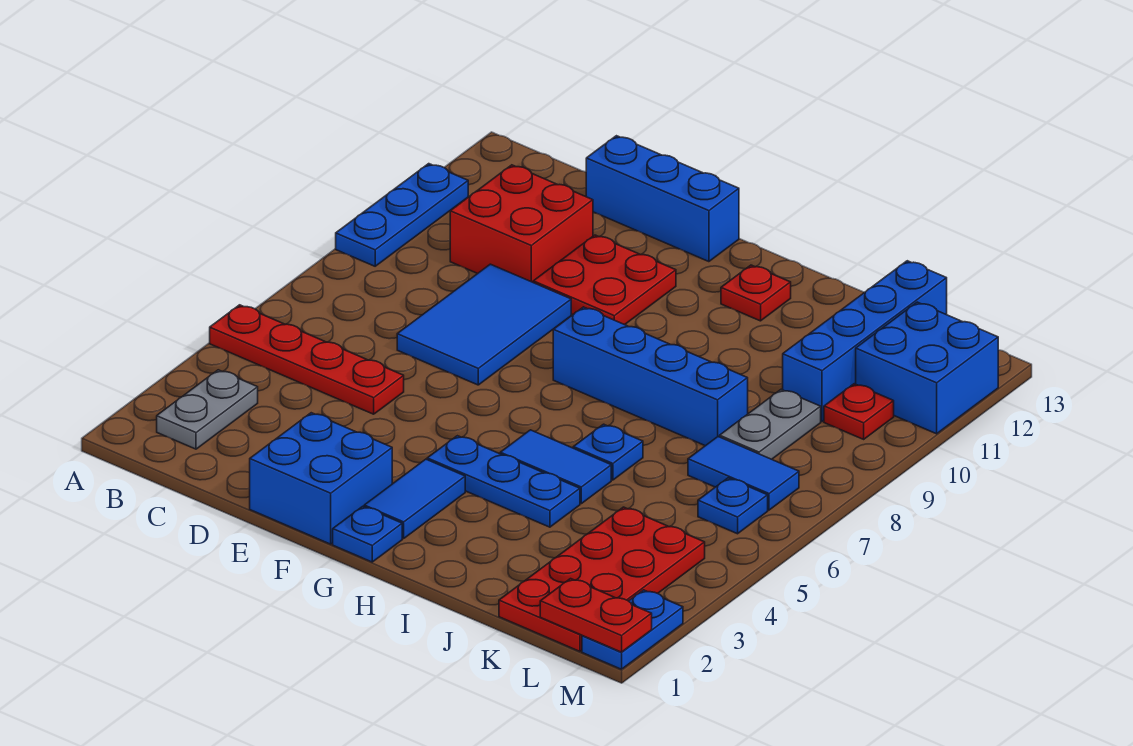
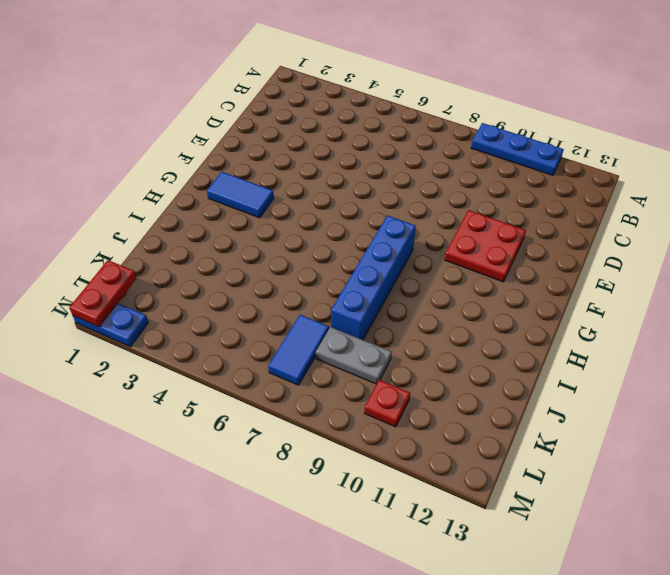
none -> red plate A5:D5 level 1
none -> grey plate B2:B3 level 1
none -> red brick C10:D11 level 1

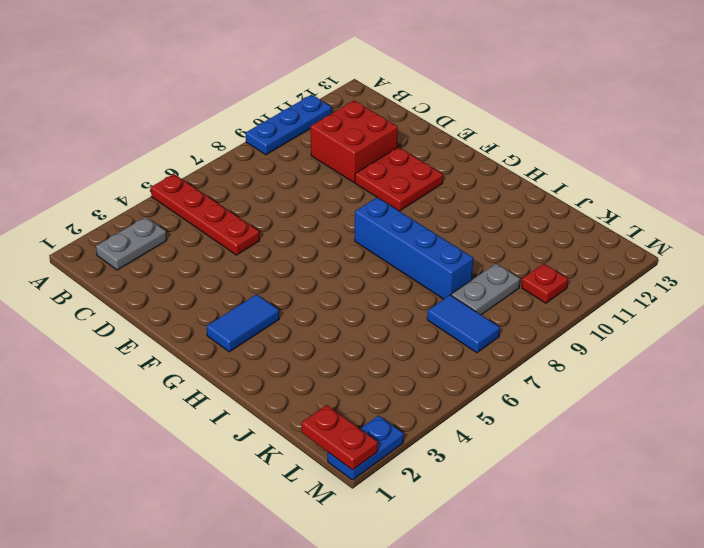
none -> blue tile D7:E9 level 1
none -> blue brick D13:F13 level 1
none -> blue brick E1:F2 level 1

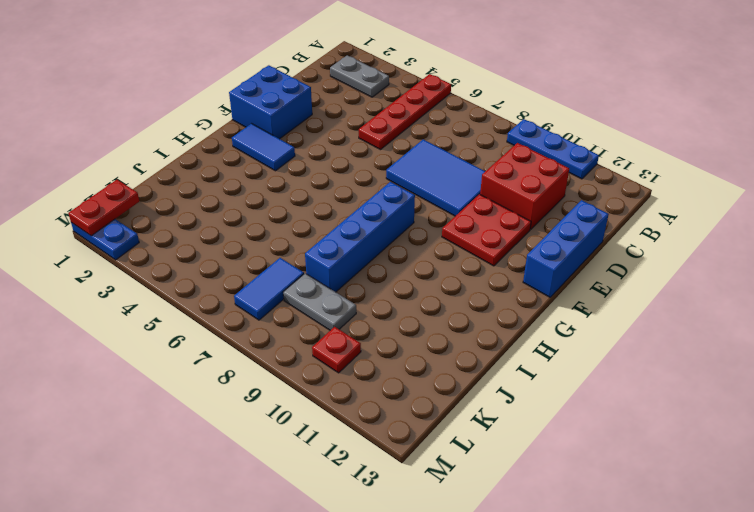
none -> blue plate G1 level 1
none -> blue plate G4:I4 level 1
none -> blue tile H5:I5 level 1

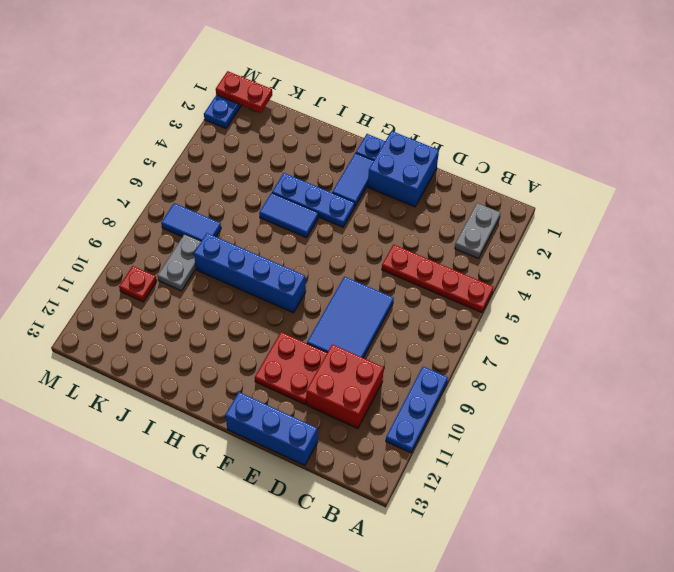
none -> red plate H12 level 1
none -> blue plate I6 level 1
none -> red plate K1:L4 level 1

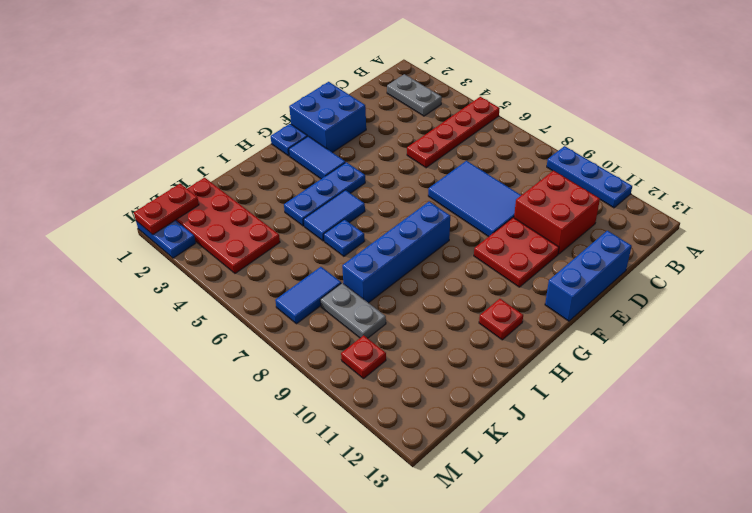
none -> blue brick K10:K13 level 1
none -> blue plate L6 level 1
none -> blue brick L11:M12 level 1

